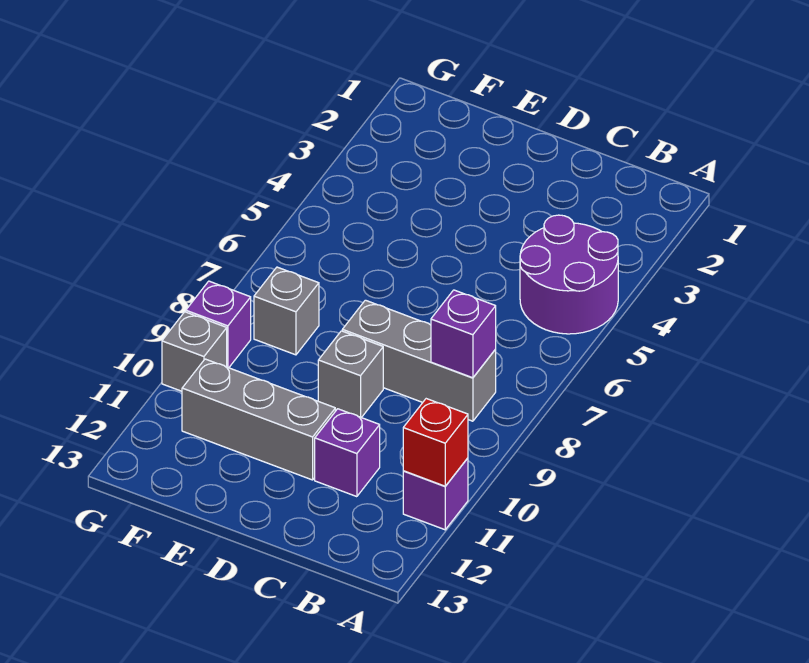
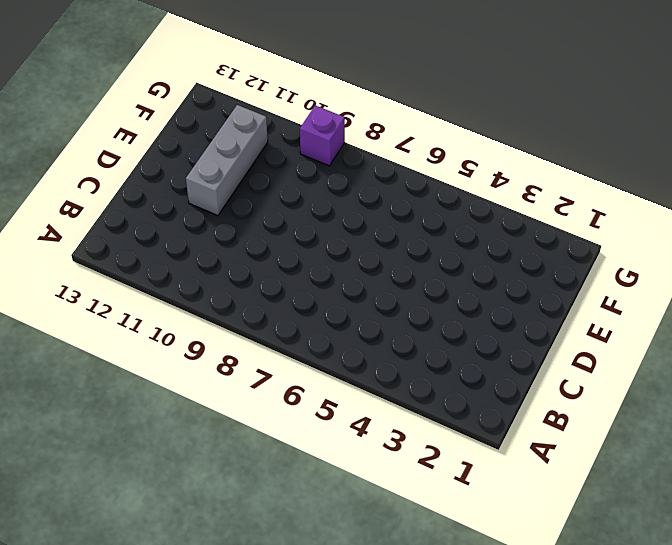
none -> purple round brick A4:B5 level 1
none -> purple brick A11 level 1

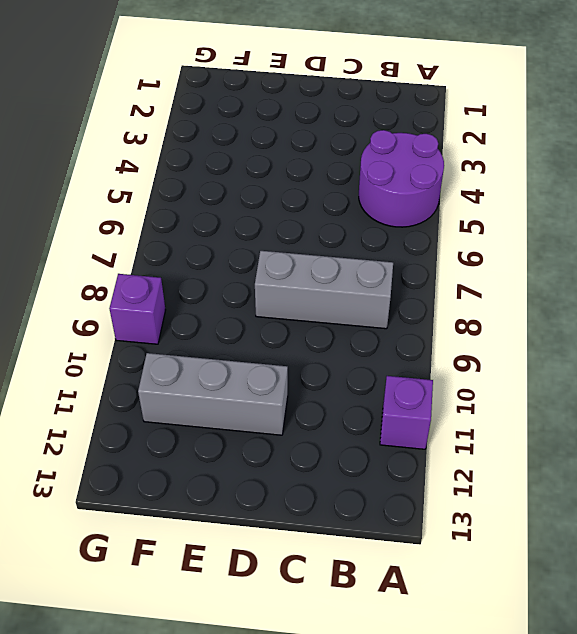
none -> purple brick C11 level 1
none -> grey brick D9 level 1

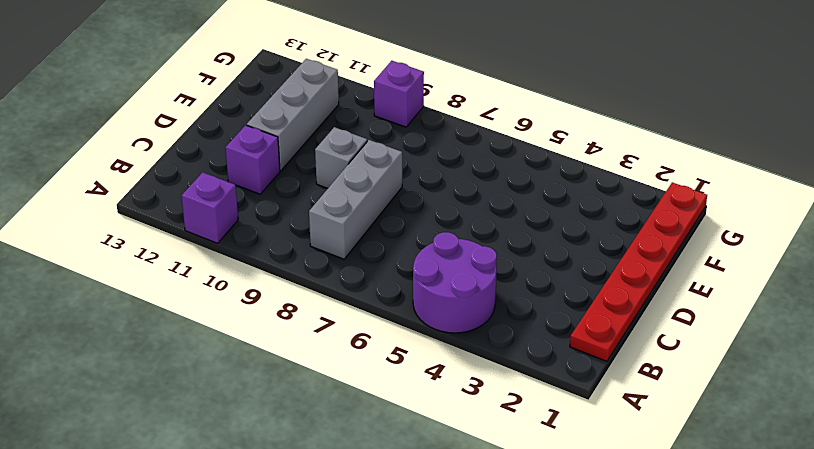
red plate B1:G1 level 1 -> none
none -> grey brick F8 level 1
none -> grey brick G10 level 1

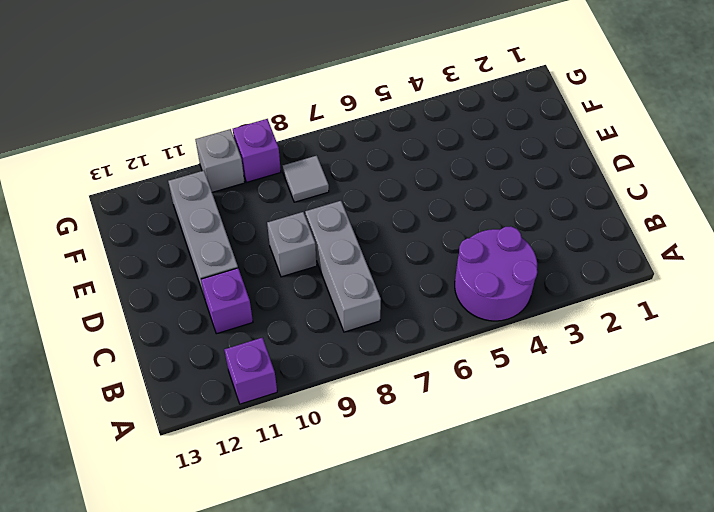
grey tile F8 level 1 -> grey brick F8 level 1
none -> red brick A11 level 2
none -> purple brick B8 level 2

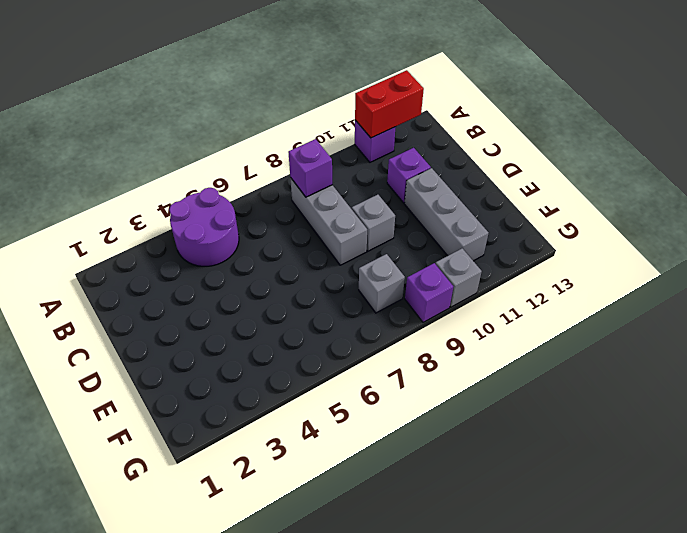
red brick A11:A12 level 2 -> red brick A11 level 2

